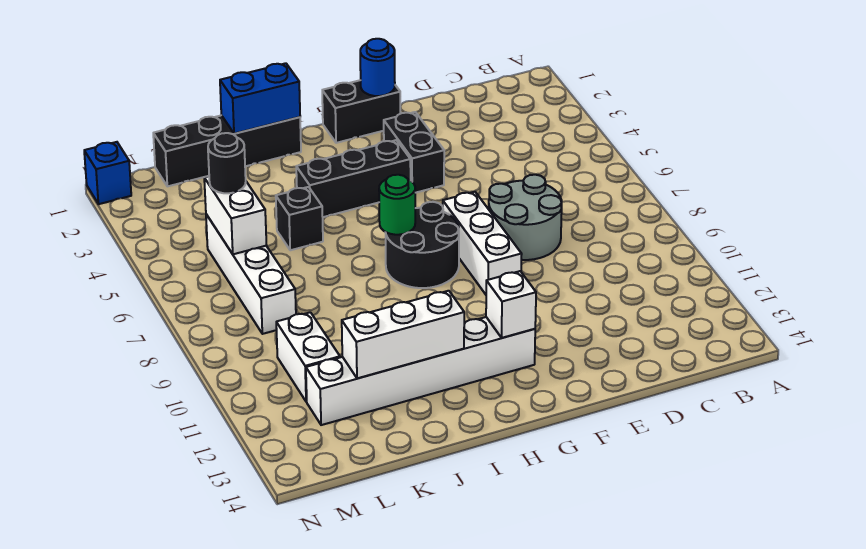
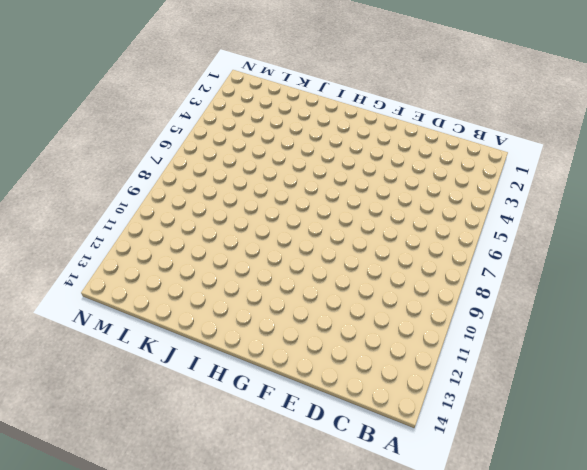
none -> grey round brick D7:E8 level 1
none -> black brick F1:G1 level 1
none -> black brick F3:F4 level 1

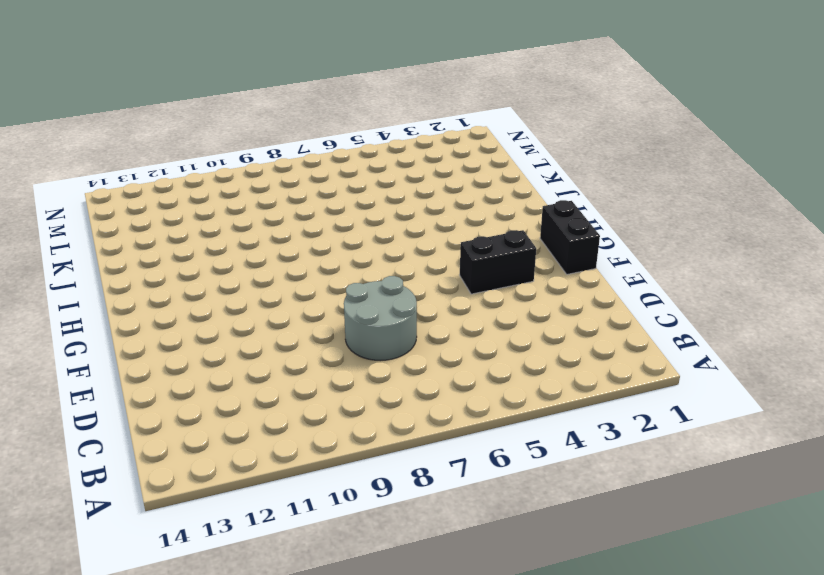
none -> white brick F7:F9 level 1
none -> black brick G4:I4 level 1
none -> black round brick G7:H8 level 1

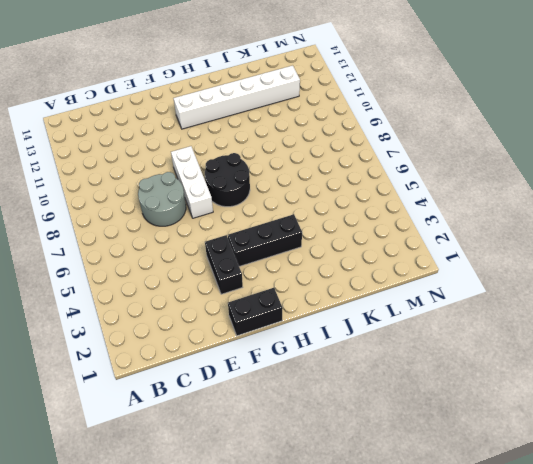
none -> black brick I1:L1 level 1
none -> black brick J5 level 1
none -> white brick L5:L8 level 1

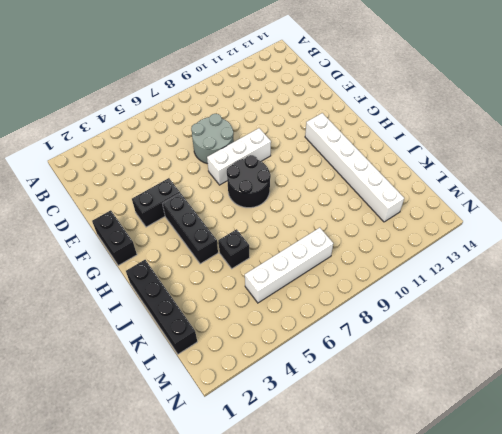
none -> white brick L10:L11 level 1
none -> blue brick N1 level 1
none -> blue round brick F1 level 2

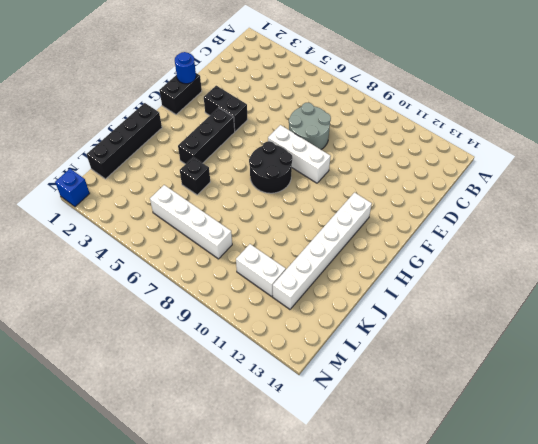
none -> white brick G12 level 2
none -> green round brick H7 level 2
none -> blue brick I1:J1 level 2

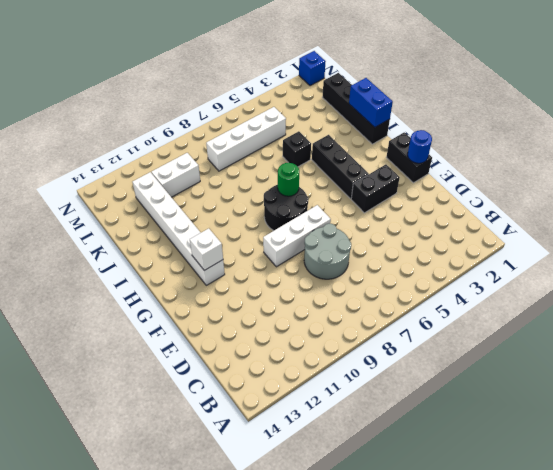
none -> white brick I12:K12 level 2
none -> white brick L5:L6 level 2
none -> black round brick L5 level 3

